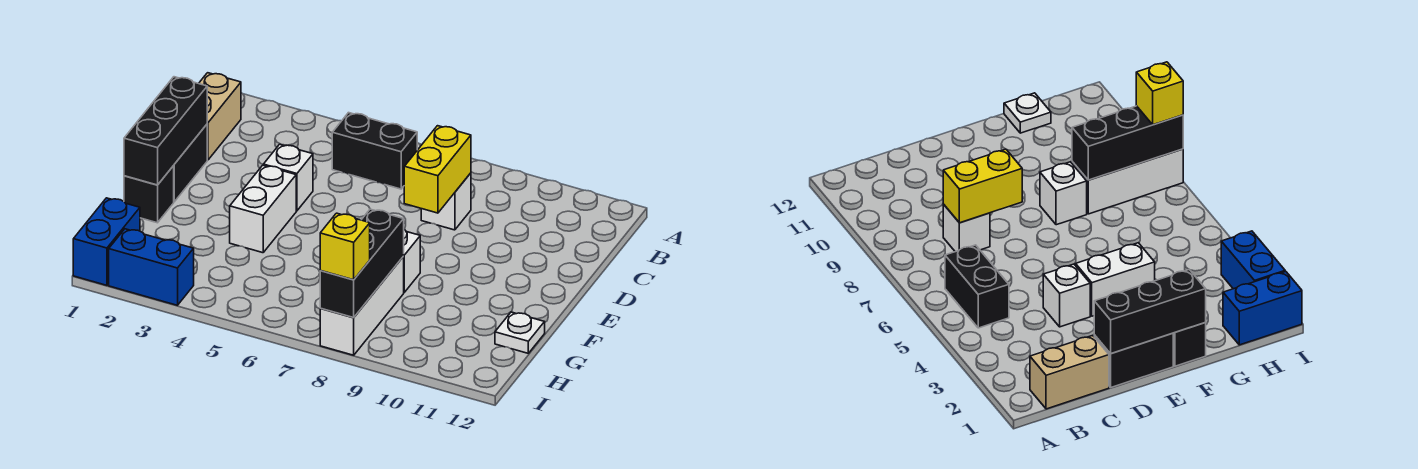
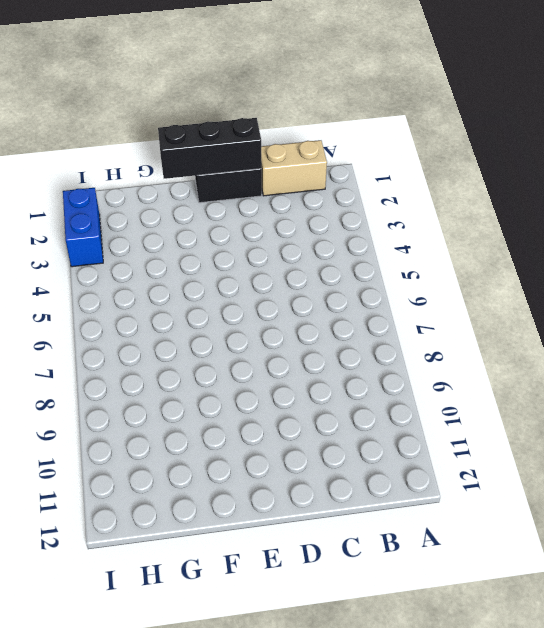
none -> black brick B5:B6 level 1
none -> white brick C8 level 1
none -> white brick D4 level 1

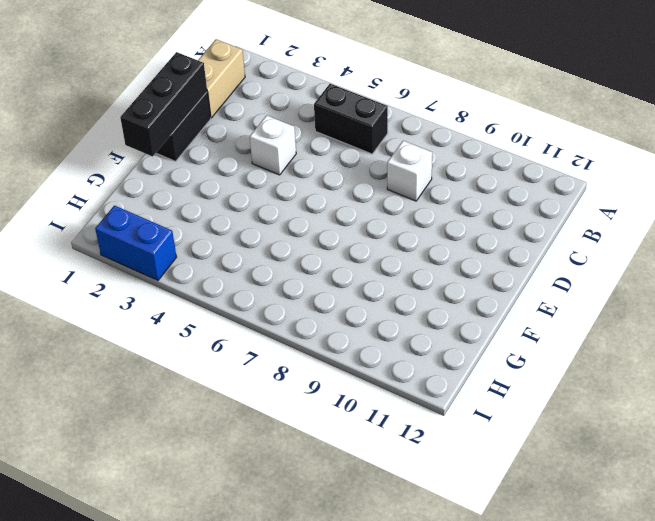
none -> white brick E4:F4 level 1
none -> black brick F1 level 1
none -> white brick F8 level 1

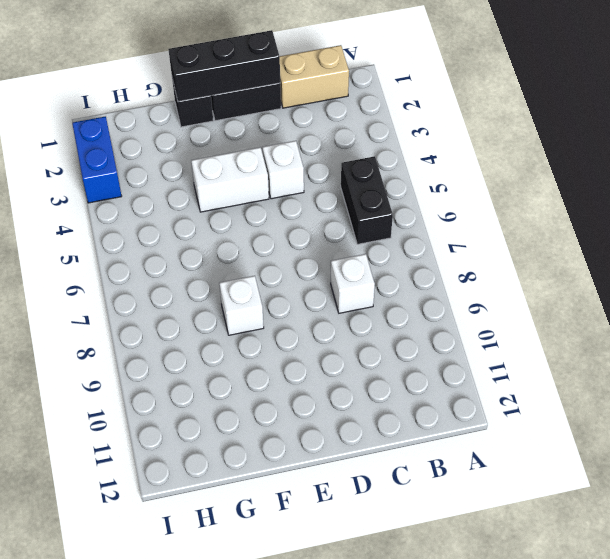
none -> white brick G8:I8 level 1
none -> white plate G12 level 1
none -> blue brick H1:I1 level 1

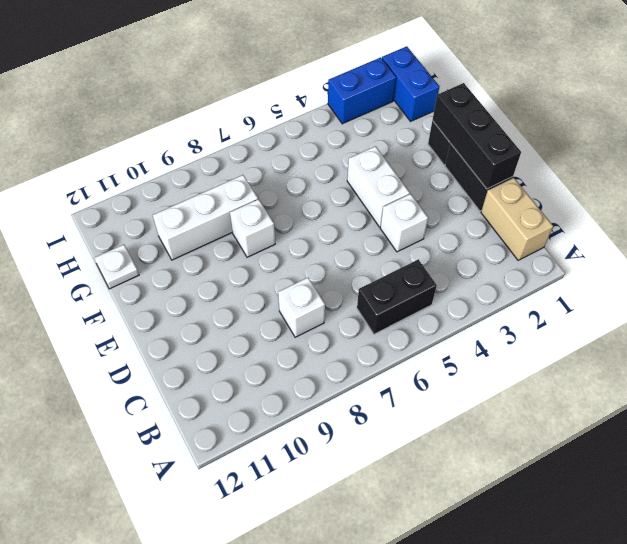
white brick G8:G10 level 1 -> white brick G8:I8 level 1
none -> yellow brick C8:D8 level 2
none -> black brick G8:I8 level 2
none -> yellow brick I8 level 3

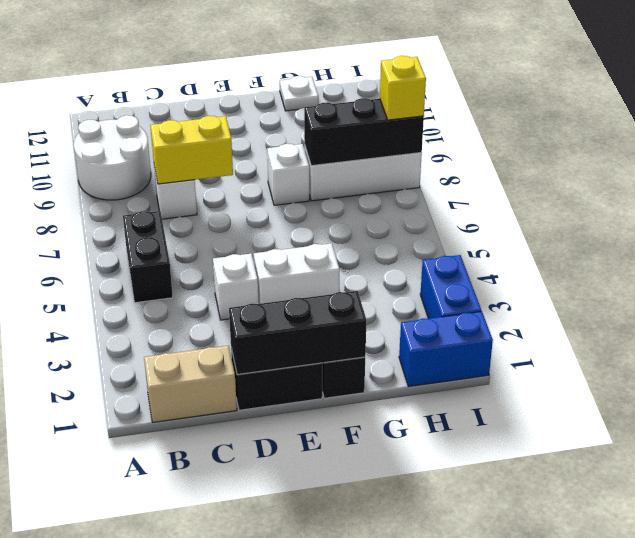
white round brick A9:B10 level 1 -> none

